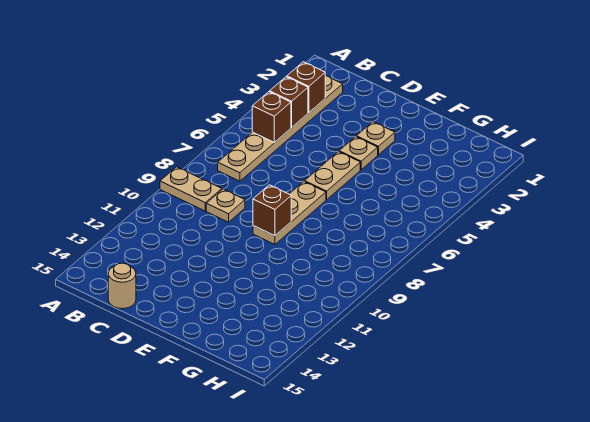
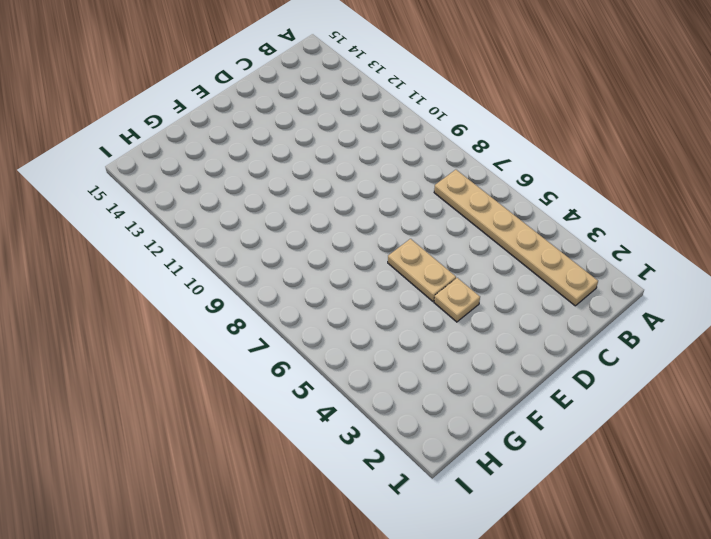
none -> tan plate A9:B9 level 1
none -> tan plate C9 level 1
none -> tan round brick C15 level 1

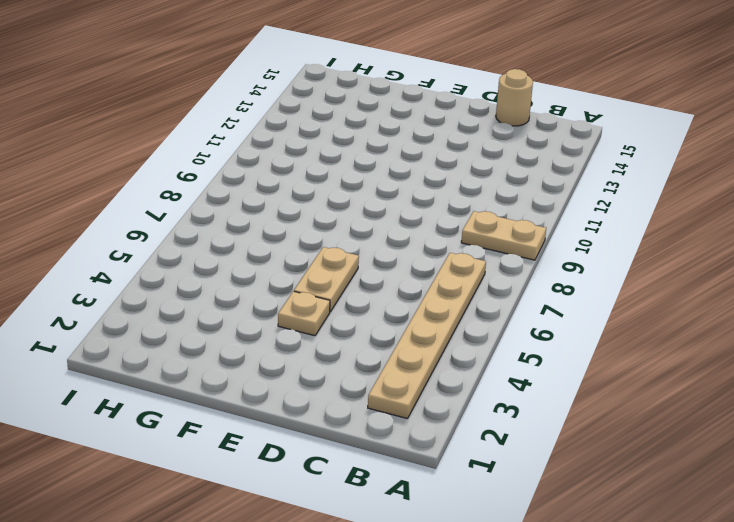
none -> tan plate C9 level 1
none -> tan plate E3 level 1
none -> tan plate E7:E9 level 1

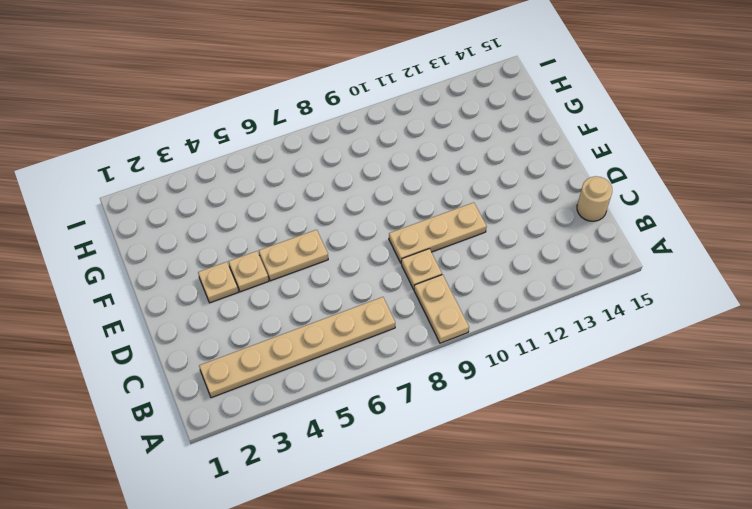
tan plate D9:D11 level 1 -> tan plate E7:E9 level 1
none -> brown brick B3 level 2
none -> brown brick B4 level 2
none -> brown brick B5 level 2

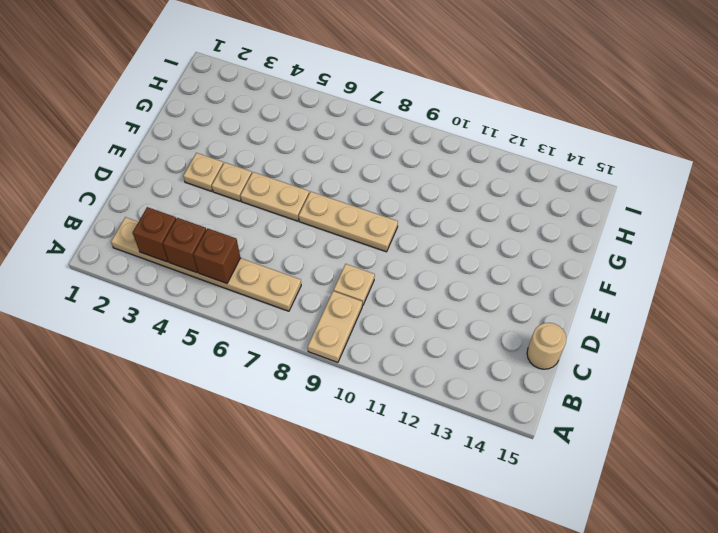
none -> brown brick E9 level 2

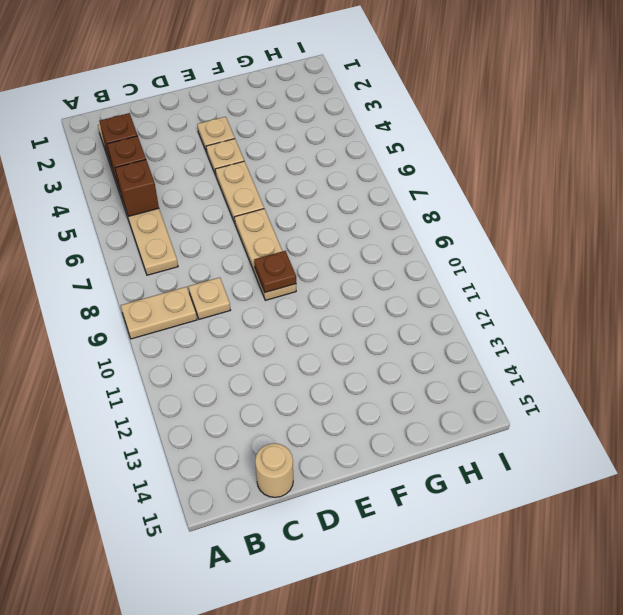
brown plate E9 level 2 -> brown brick E9 level 2

